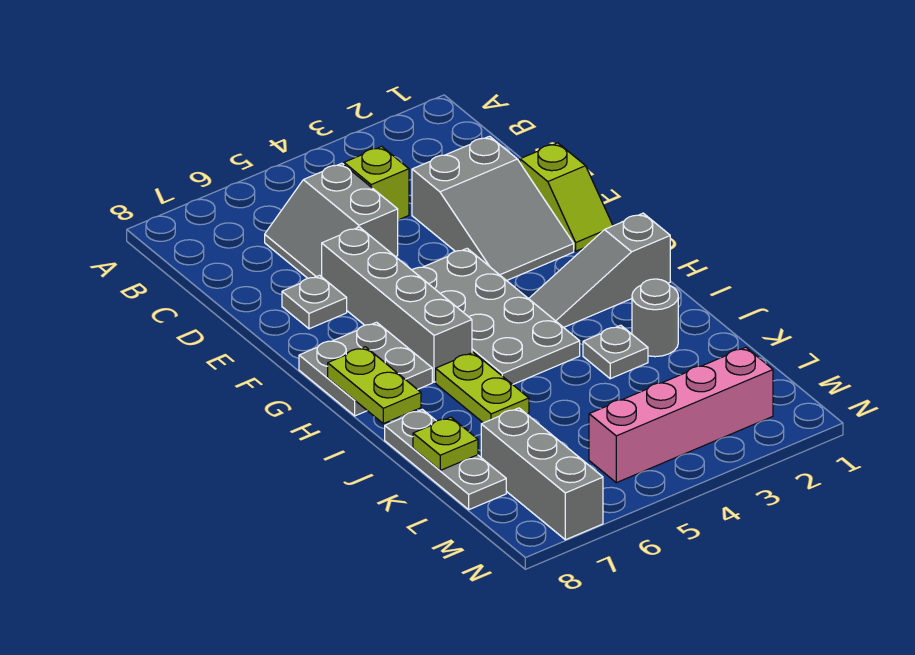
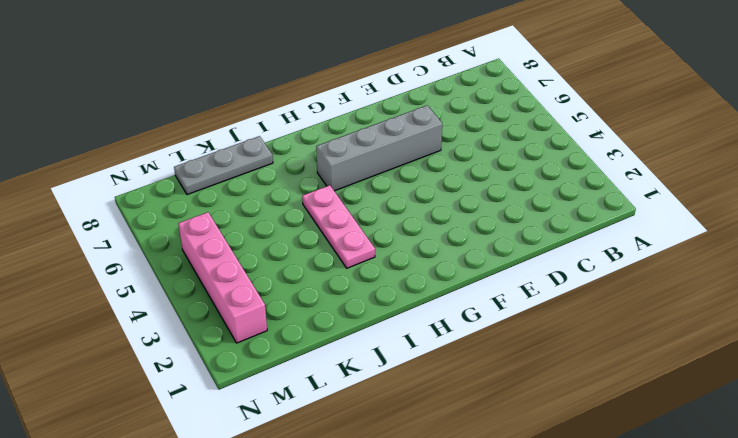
pink plate I3:I5 level 1 -> grey plate F4:I5 level 1
none -> lime brick C4 level 1
none -> grey slope C5:D6 level 1 top 5
none -> grey slope D2:F3 level 1 top D

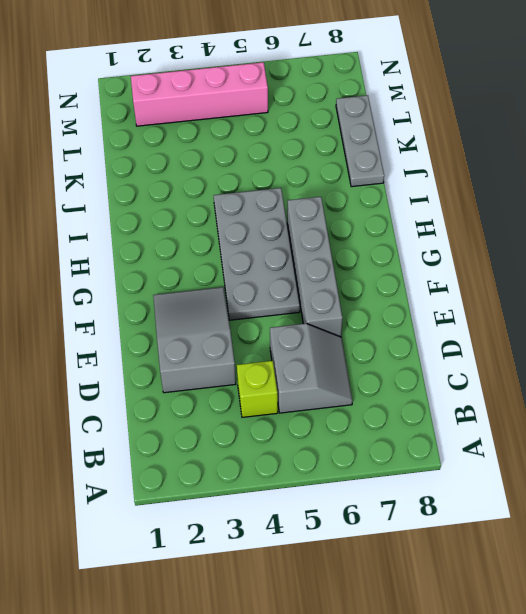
none -> lime slope E1:F1 level 1 top E
none -> grey plate E7 level 1
none -> grey plate G7:H8 level 1

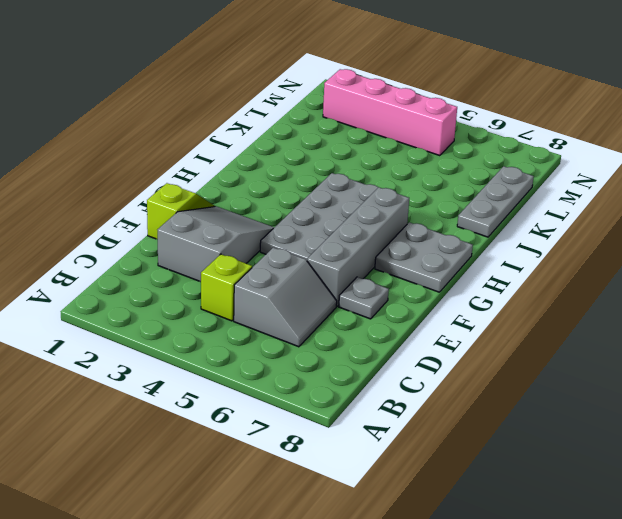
none -> grey slope H1:H3 level 1 top 1
none -> lime plate I6:J6 level 1
none -> grey round brick J2 level 1

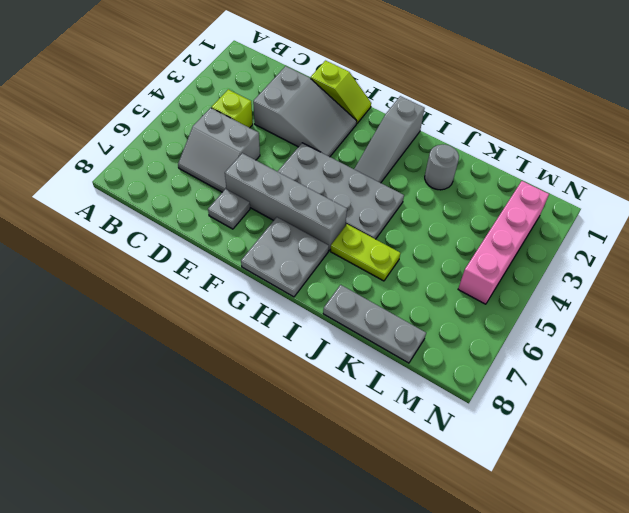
none -> grey plate J3 level 1
none -> grey brick L7:N7 level 1
none -> lime plate H8:I8 level 2

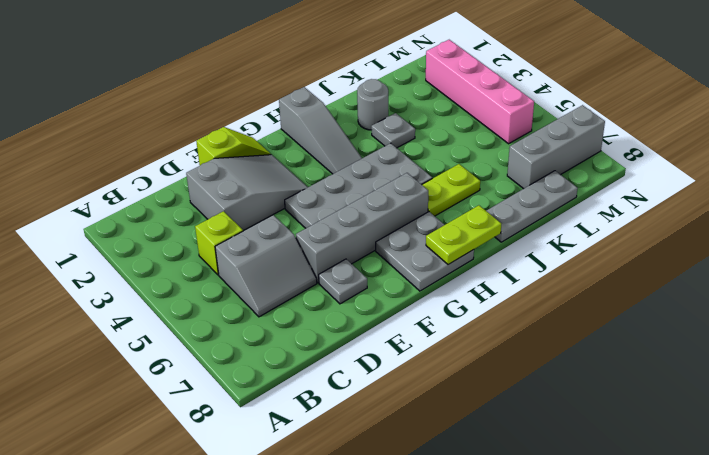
none -> lime plate K8 level 2

